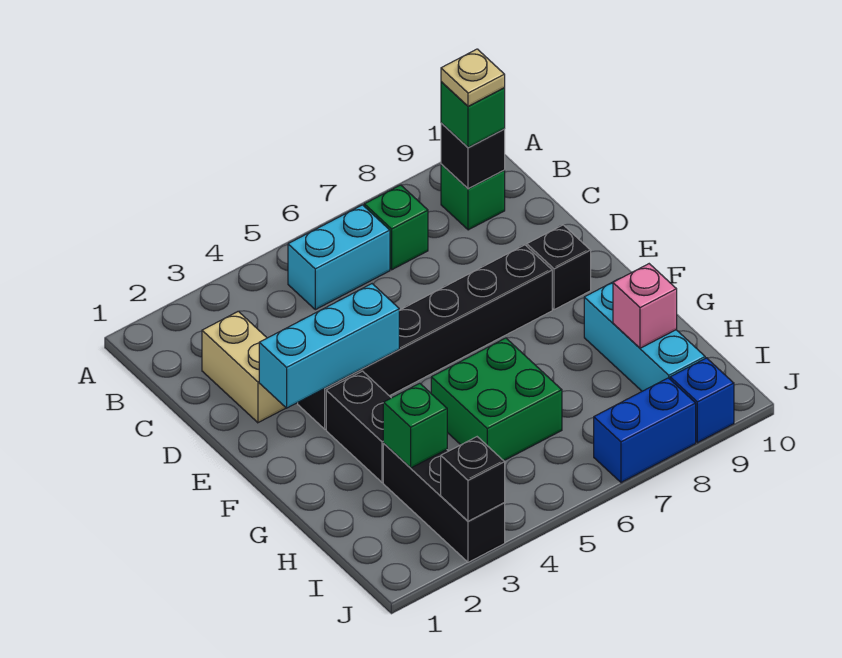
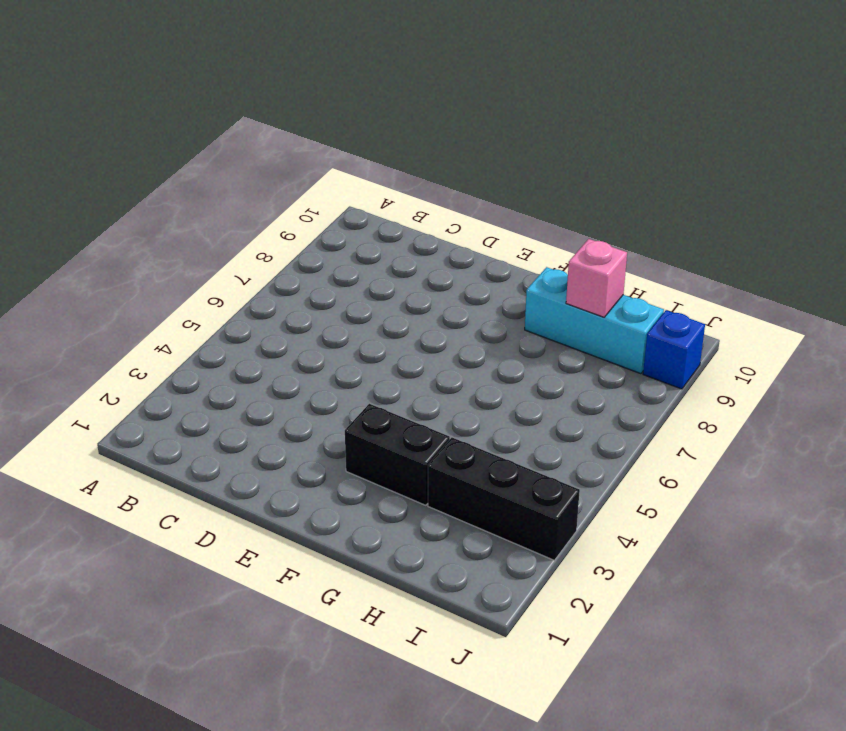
none -> cyan brick B5:B6 level 1
none -> green brick B7 level 1
none -> green brick B9 level 1

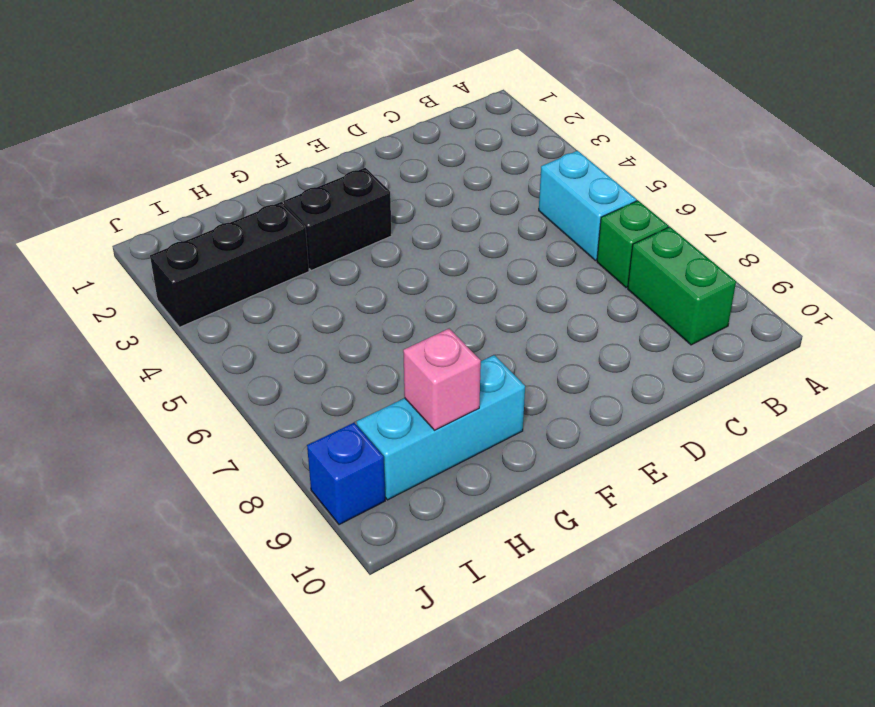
green brick B8:B9 level 1 -> green brick B9 level 1
none -> tan brick C2:D2 level 1
none -> black brick E3:E8 level 1
none -> black brick E9 level 1

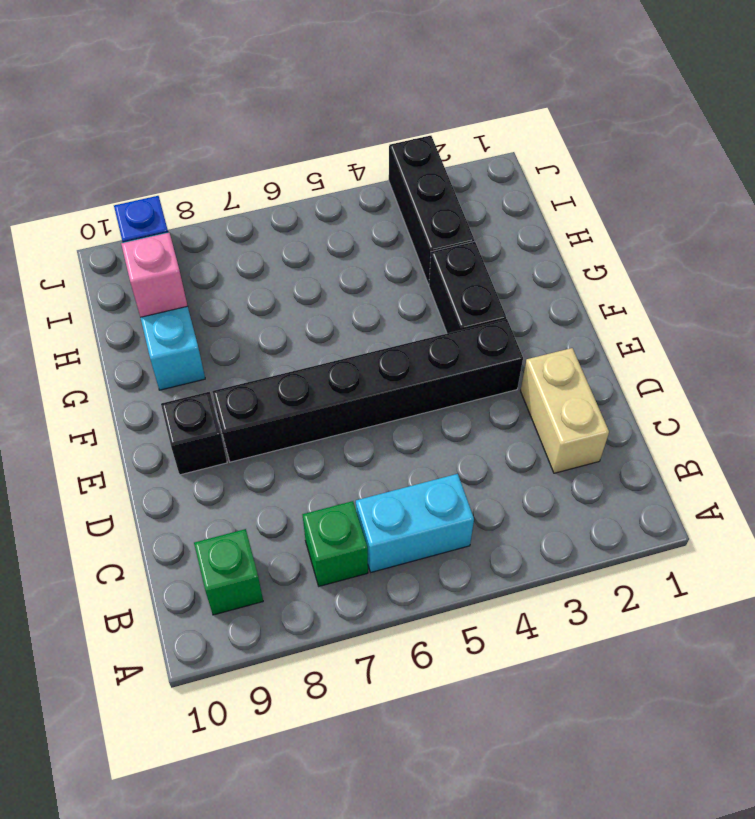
none -> green brick G5:H6 level 1
none -> blue brick J7:J8 level 1
none -> black brick B9 level 2

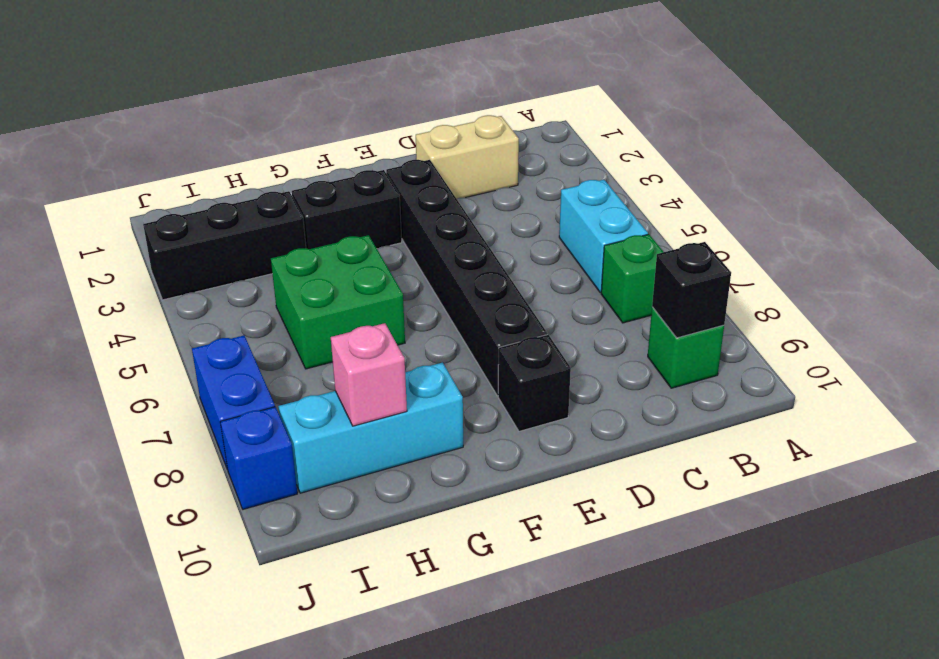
none -> cyan brick E2:E4 level 2
none -> green brick H3 level 2
none -> black brick J3 level 2

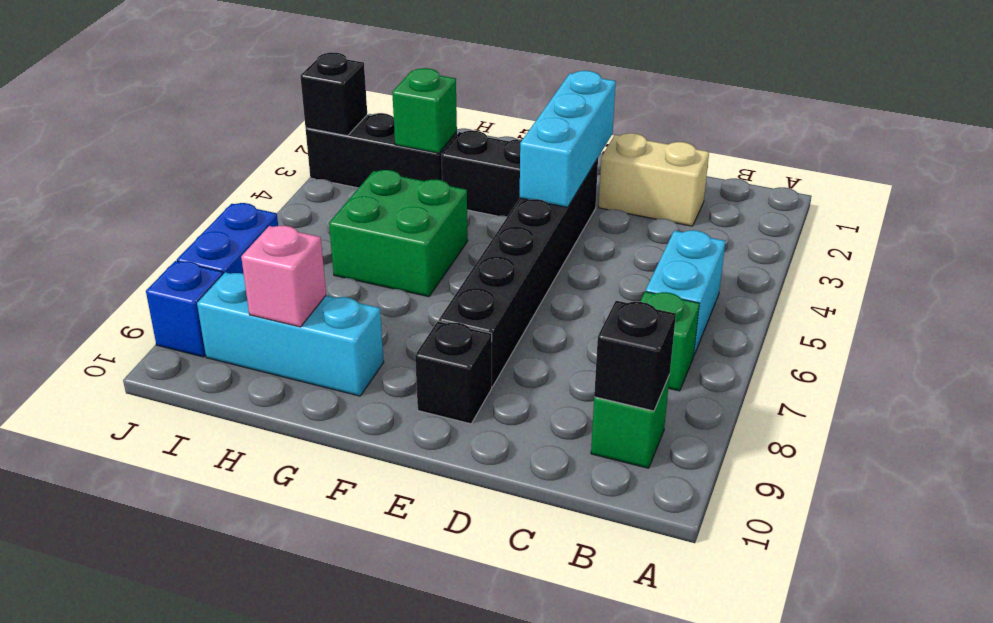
none -> green brick B9 level 3
none -> tan plate B9 level 4

